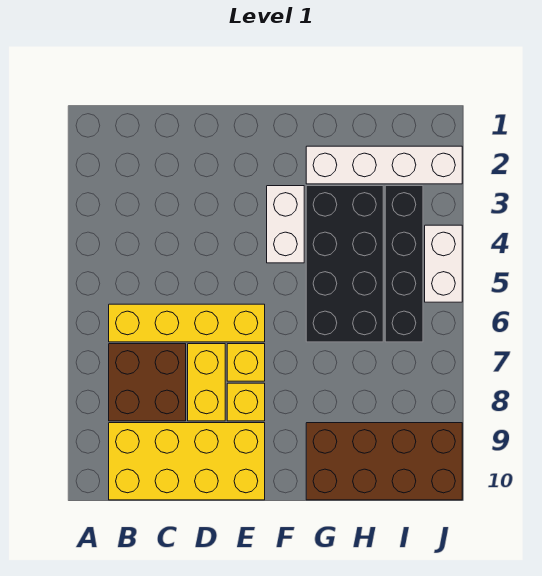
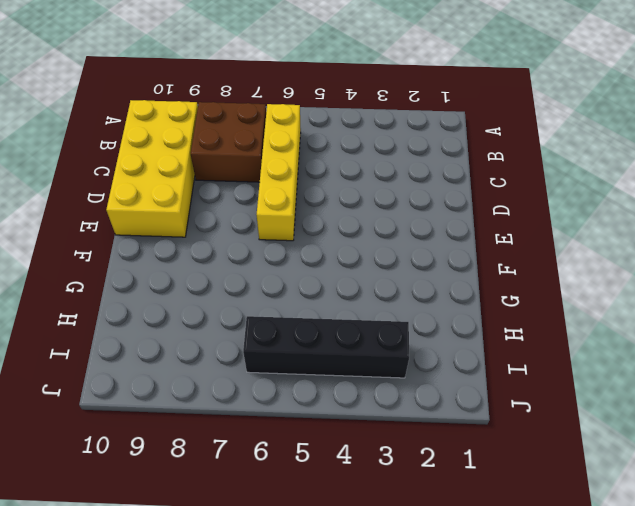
none -> yellow brick D7:D8 level 1
none -> yellow brick E7 level 1
none -> yellow brick E8 level 1

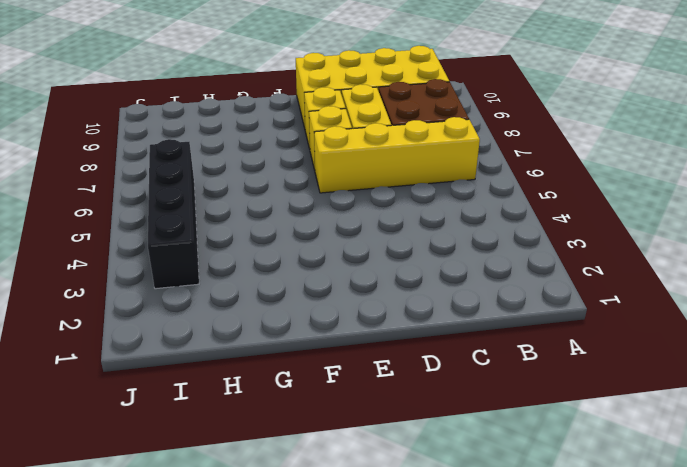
none -> white brick F3:F4 level 1
none -> white brick G2:J2 level 1
none -> black brick G3:H6 level 1

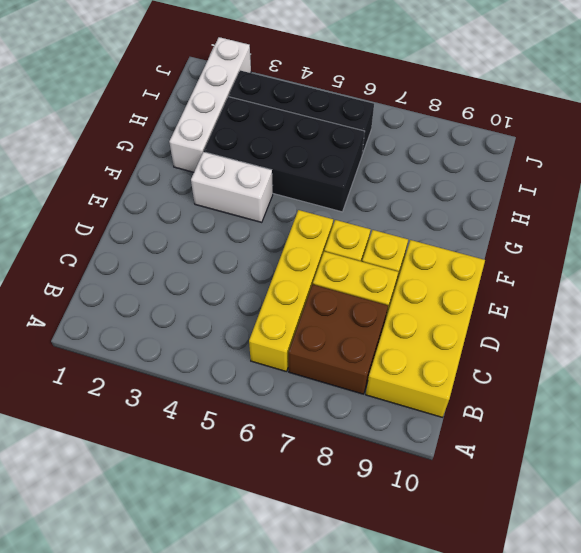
none -> brown brick G9:J10 level 1
none -> white brick J4:J5 level 1

